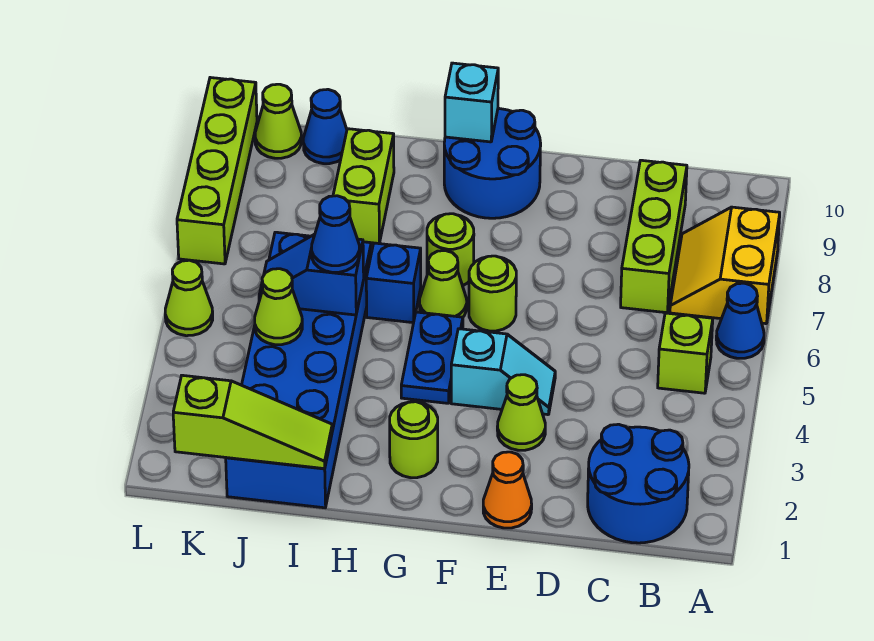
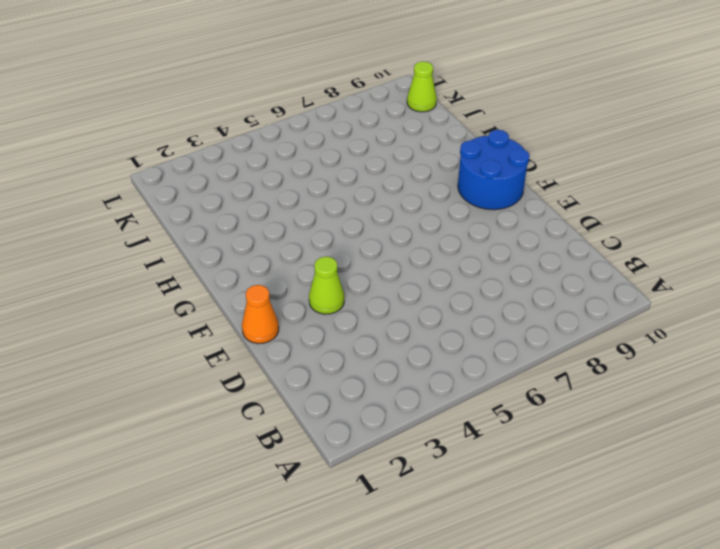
none -> blue cone A6 level 1
none -> yellow slope A7:B8 level 1 top A
none -> blue round brick B1:C2 level 1

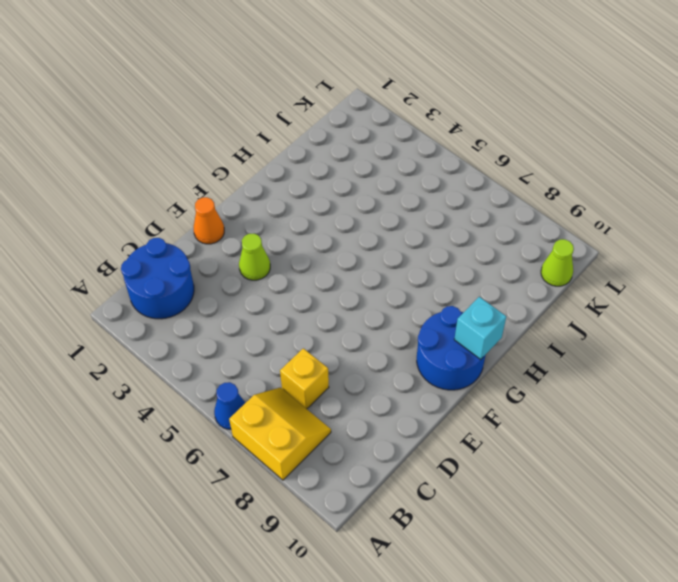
yellow brick C7 level 1 -> lime brick C7:C9 level 1
none -> lime brick B5 level 1
none -> cyan slope E4:F4 level 1 top F
none -> lime round brick F6 level 1

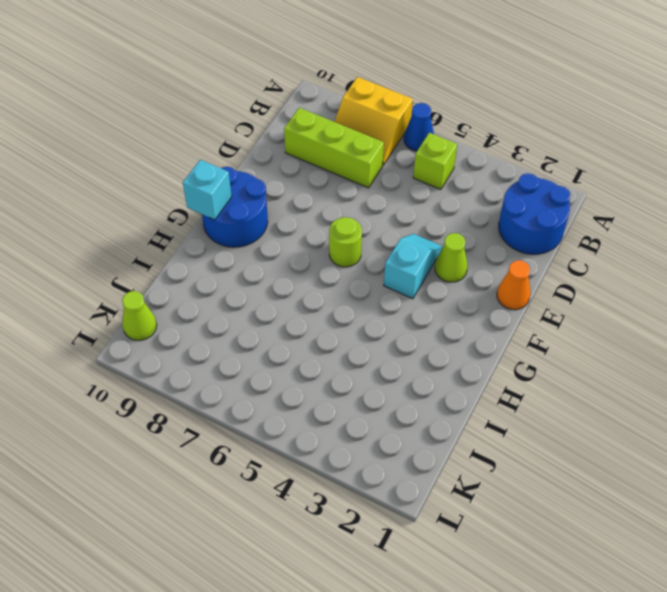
none -> lime round brick G2 level 1
none -> blue plate G4:G5 level 1
none -> lime cone G6 level 1

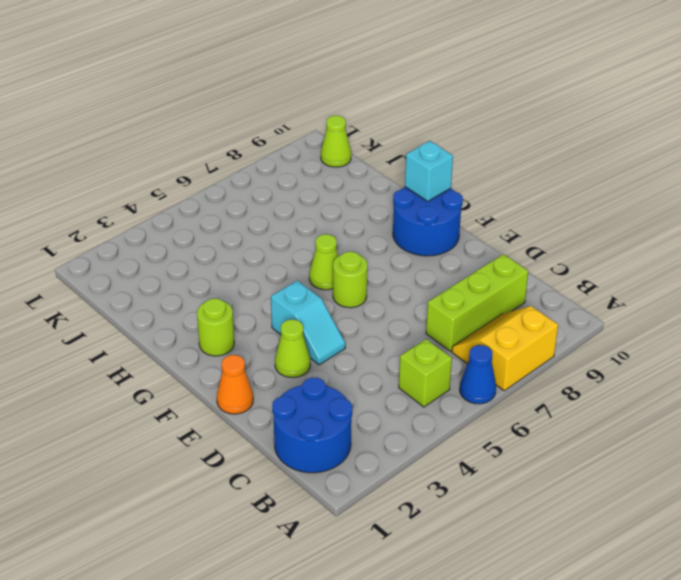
none -> blue plate G4:G5 level 1
none -> lime round brick G7 level 1
none -> blue brick H6 level 1

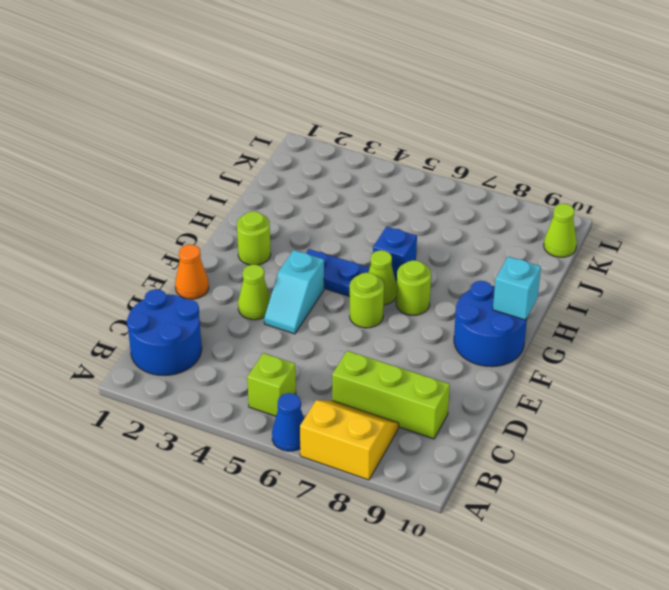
none -> blue brick I1:J6 level 1
none -> lime brick I8:I9 level 1
none -> blue cone J10 level 1

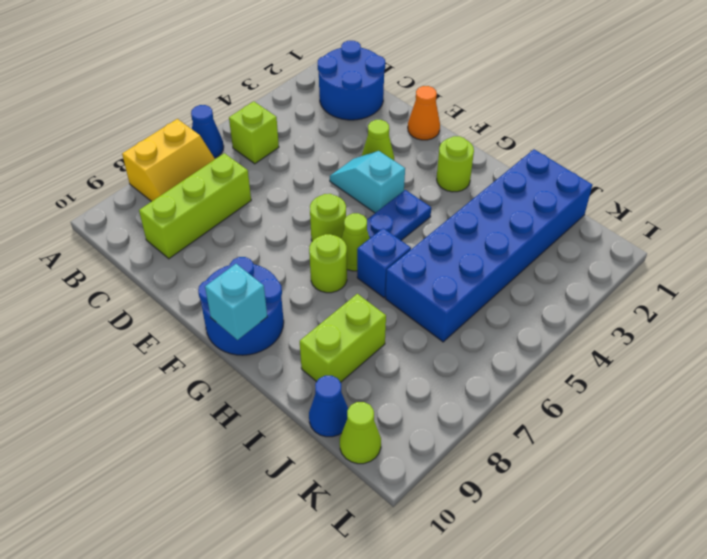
none -> lime cone L5 level 1
none -> lime brick L7:L10 level 1
none -> lime slope I1:K1 level 2 top K

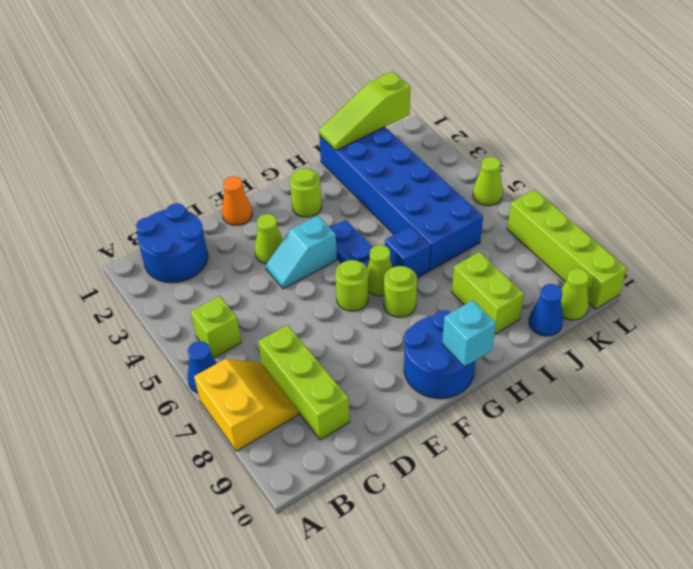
none -> blue slope I5:J5 level 2 top I
none -> lime cone J4 level 2
none -> blue cone I5 level 3

